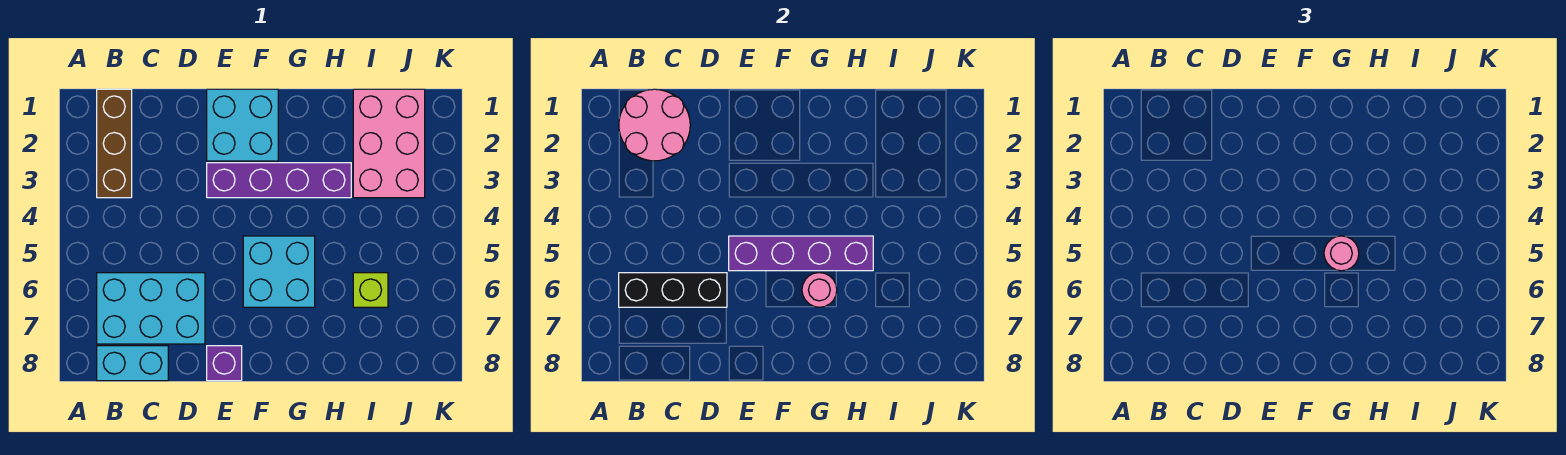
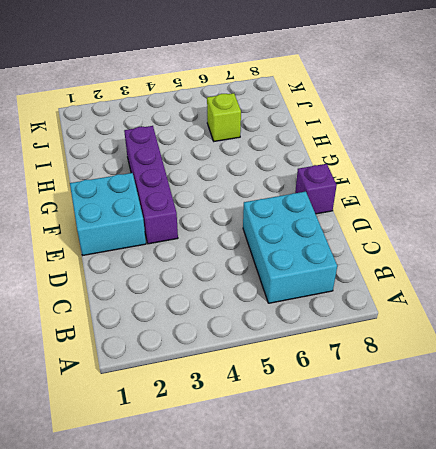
none -> brown brick B1:B3 level 1
none -> cyan brick B8:C8 level 1
none -> cyan brick F5:G6 level 1

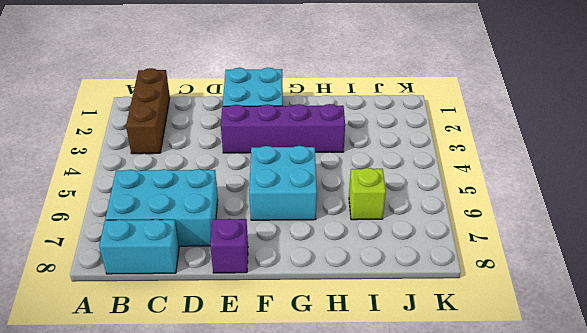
none -> pink brick I1:J3 level 1
none -> pink round brick B1:C2 level 2
none -> black brick B6:D6 level 2

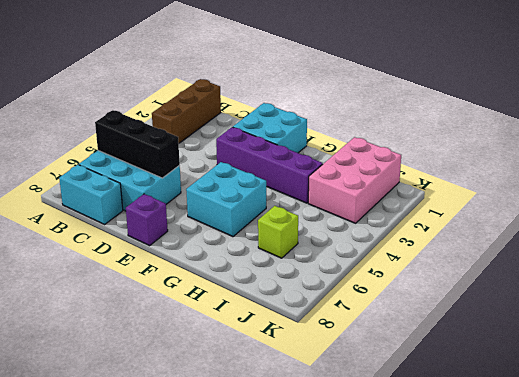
none -> pink round brick B1:C2 level 2
none -> purple brick E5:H5 level 2
none -> pink round brick G6 level 2

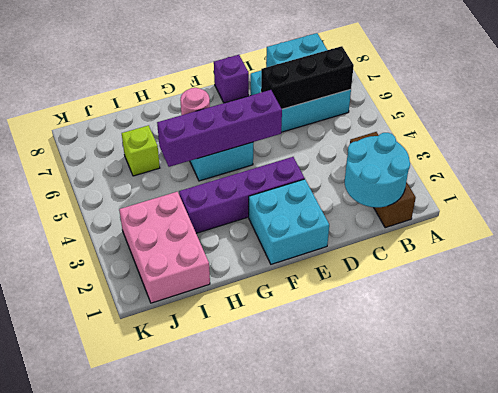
cyan round brick B1:C2 level 2 -> pink round brick B1:C2 level 2
none -> pink round brick G5 level 3

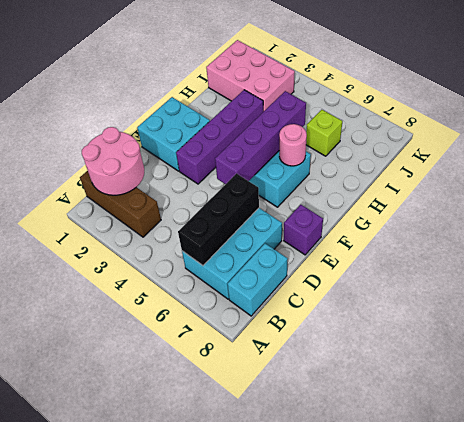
none -> pink round brick G5 level 3

